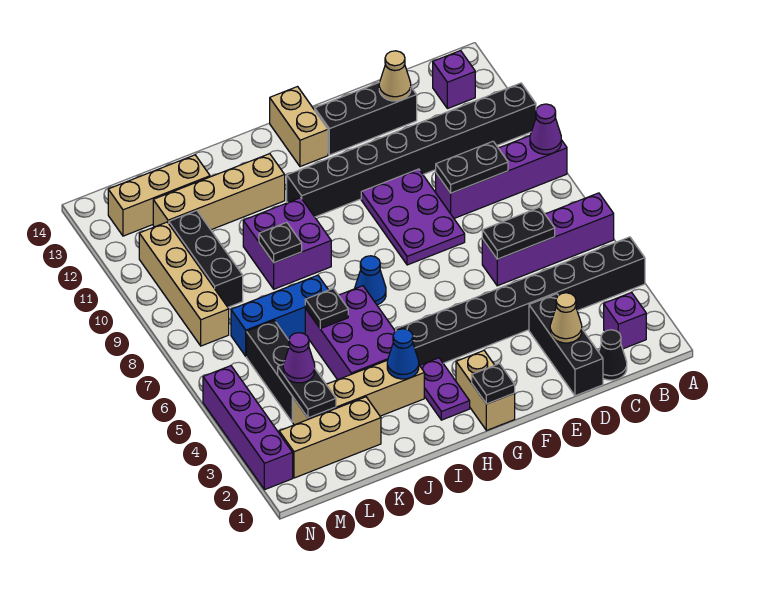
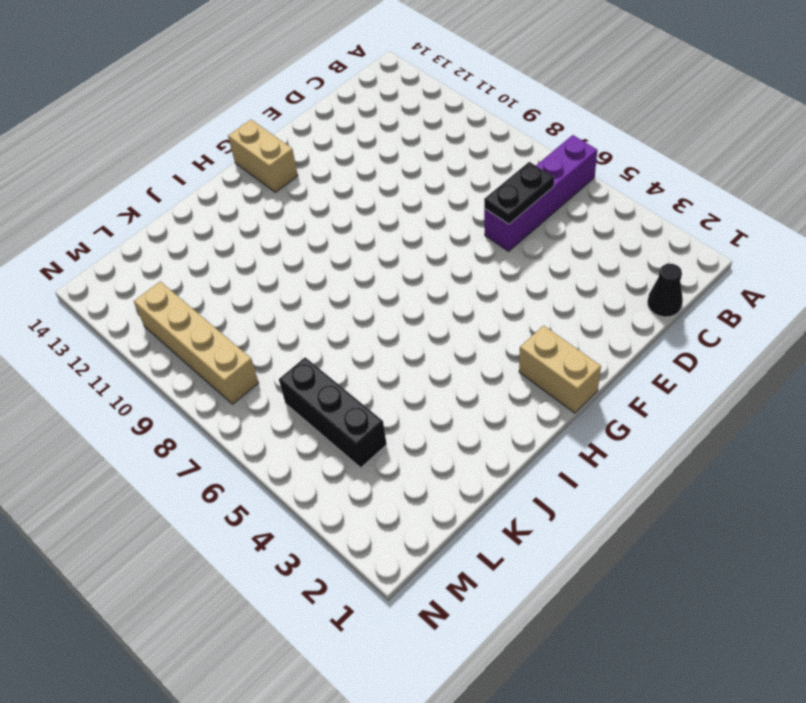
none -> black brick A4:H4 level 1
none -> purple brick A9:D9 level 1
none -> black brick A11:H11 level 1
none -> purple brick B2 level 1

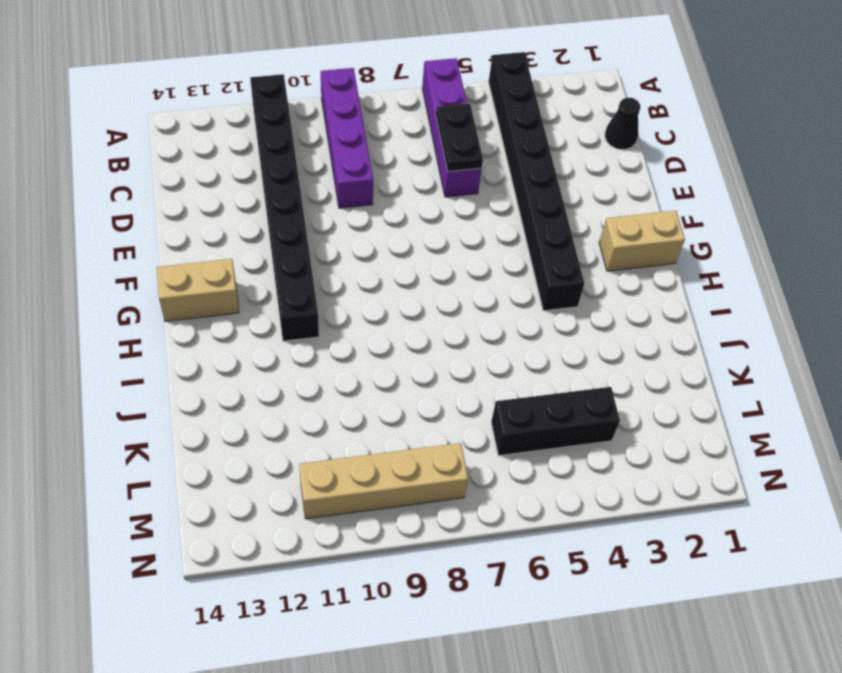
none -> purple brick B2 level 1
none -> purple brick B13 level 1
none -> black brick D1:D3 level 1
none -> black brick D13:F13 level 1

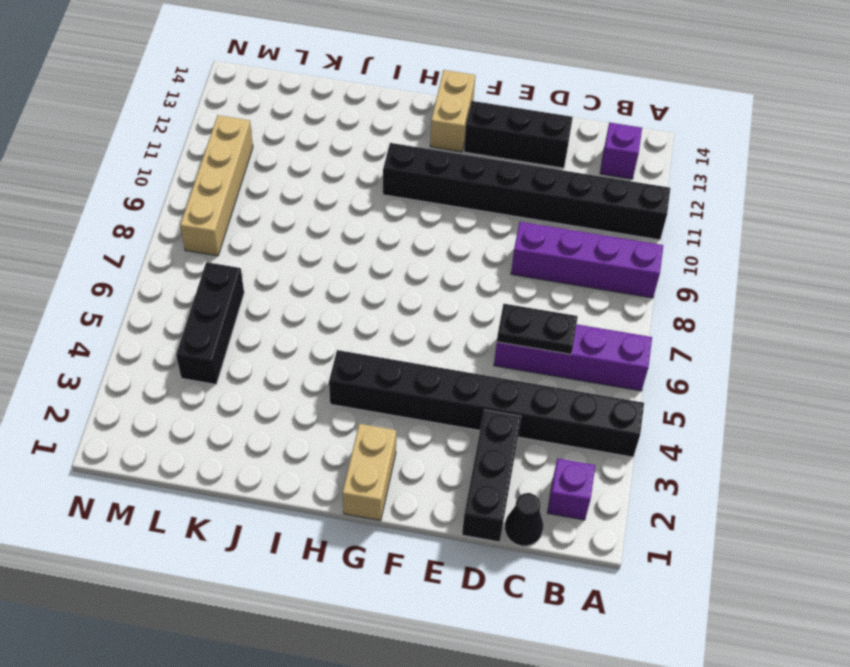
none -> purple plate E8:F10 level 1
none -> purple plate H2:H3 level 1
none -> blue cone H7 level 1
none -> tan brick I3:L3 level 1

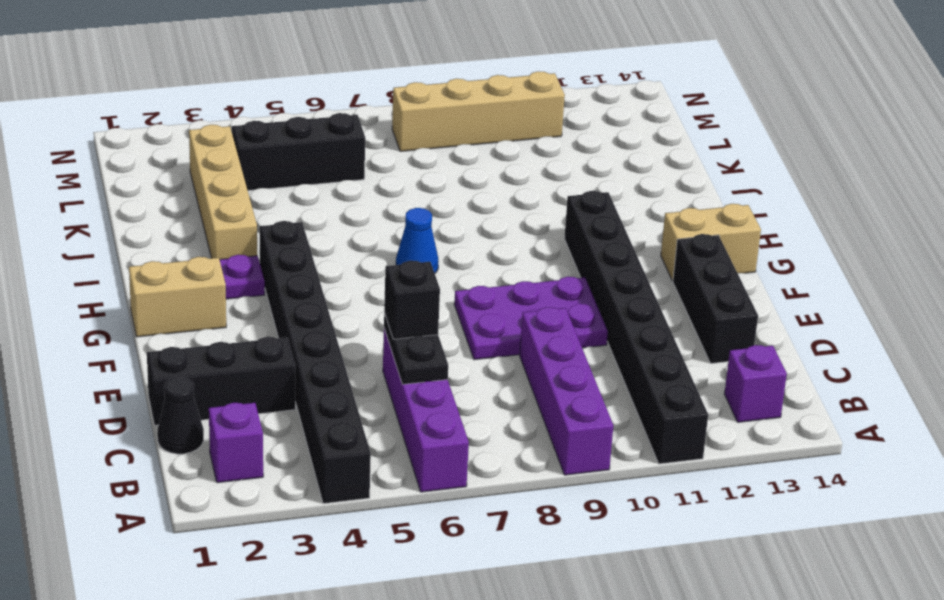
black brick D6 level 3 -> none
none -> purple brick I4:J6 level 1
none -> purple brick I9:J10 level 1
none -> tan brick I12:L12 level 1
none -> blue brick J7:L7 level 1

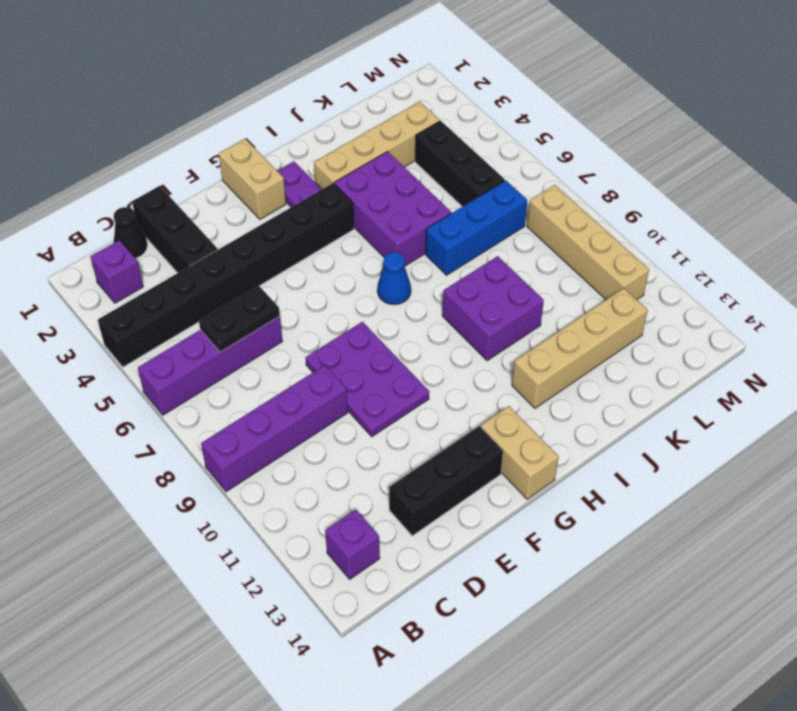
none -> black brick A11:H11 level 1
none -> tan brick K2:M2 level 1
none -> tan brick K13:M13 level 1
none -> black brick L9:L11 level 1

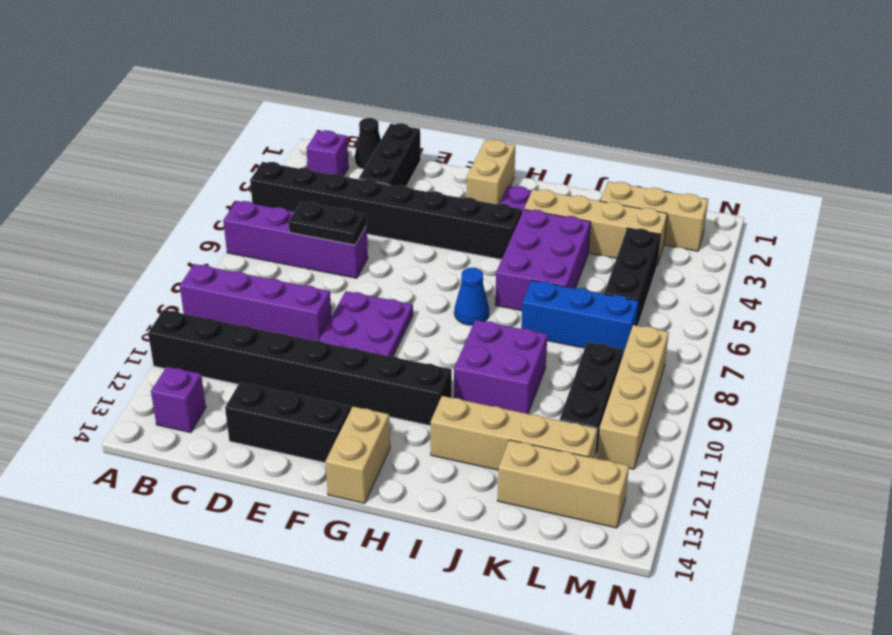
none -> purple brick N2:N5 level 1
none -> purple cone A9 level 2
none -> black plate C9:D9 level 2
none -> tan cone D2 level 2

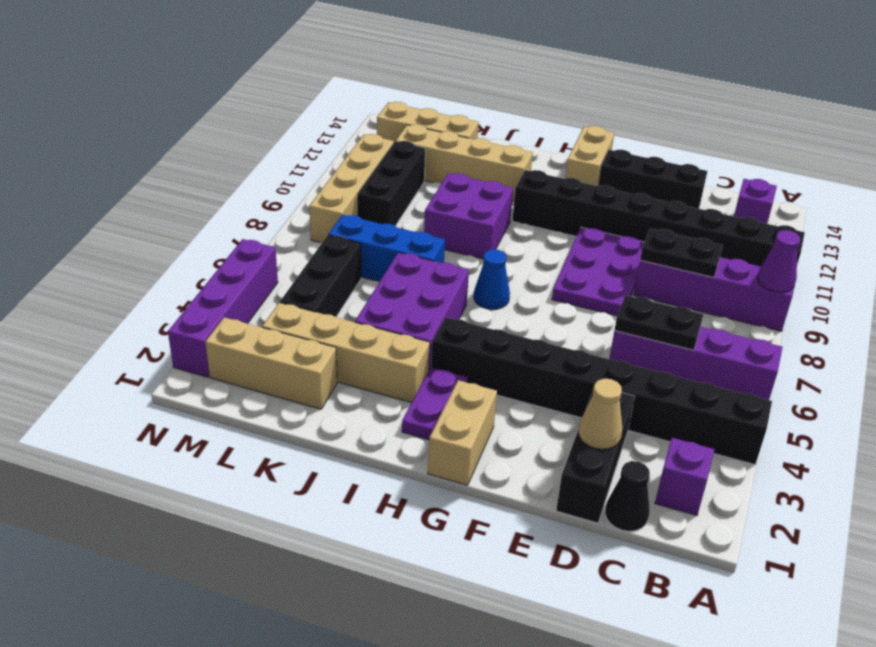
none -> tan cone D13 level 2
none -> black plate G1 level 2
none -> blue cone I3 level 2
none -> black plate J6 level 2

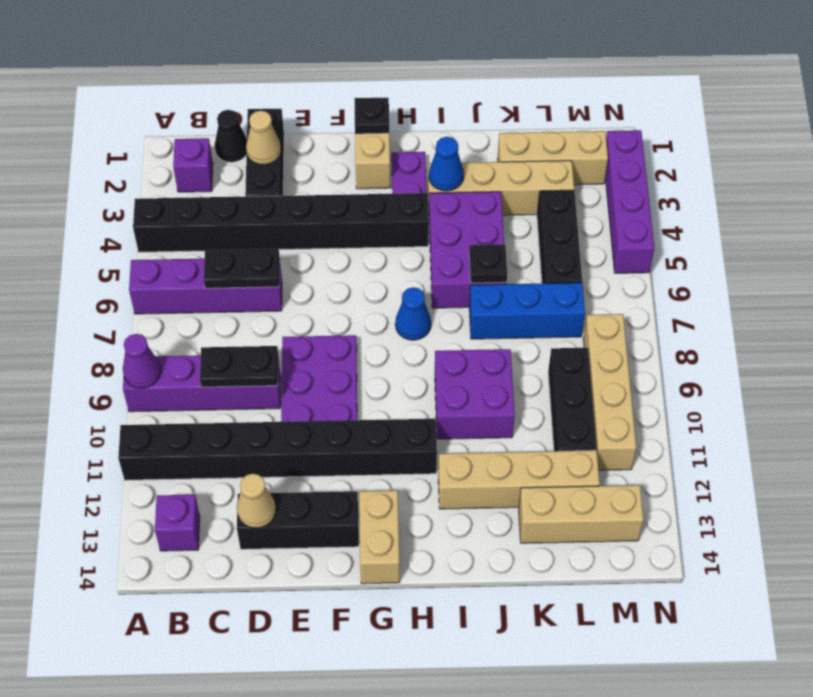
none -> black plate J9 level 2
none -> black plate L3:L4 level 2
none -> purple cone L4 level 3

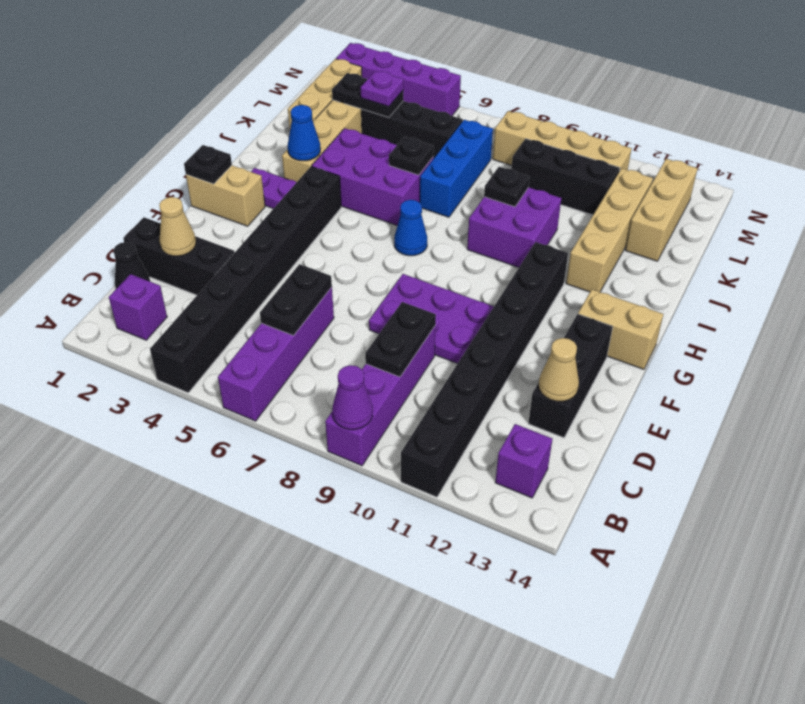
purple plate L4 level 3 -> purple cone L4 level 3

